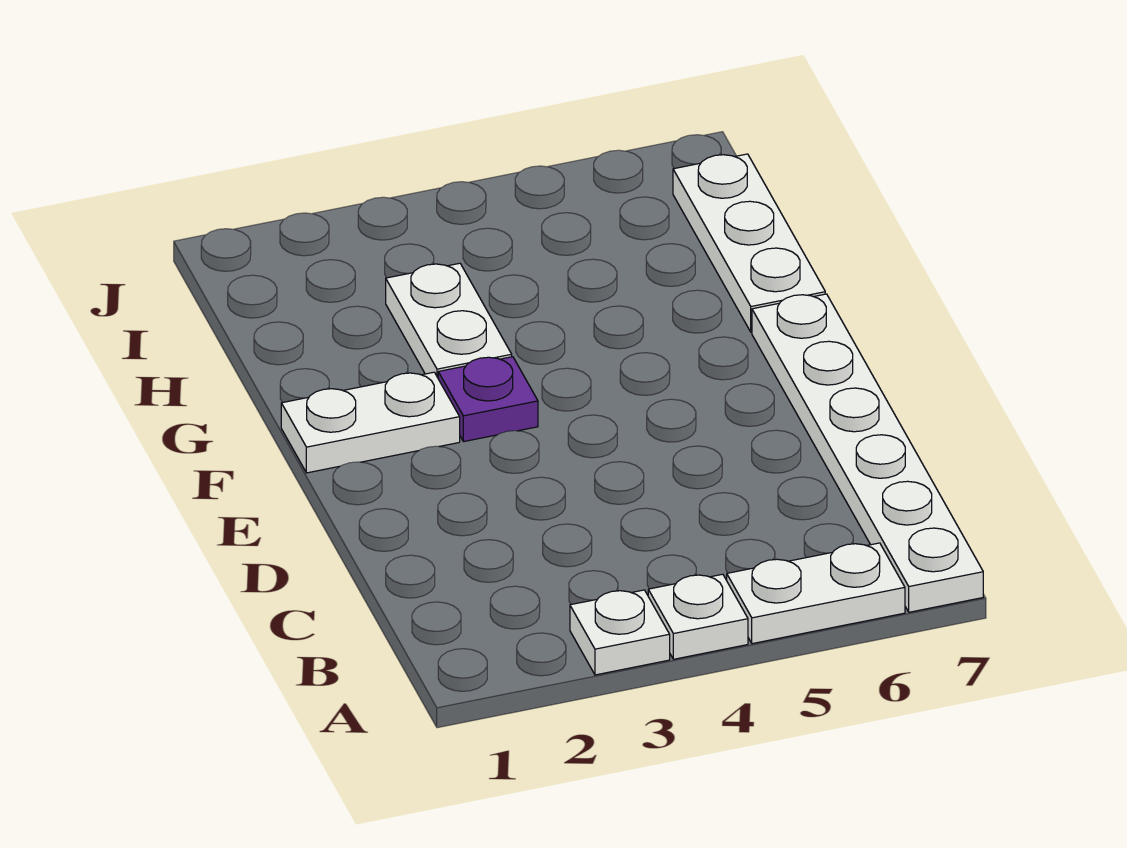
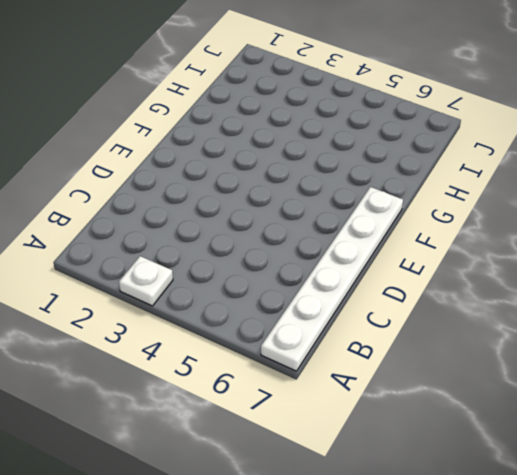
none -> white plate A4 level 1
none -> white plate A5:A6 level 1

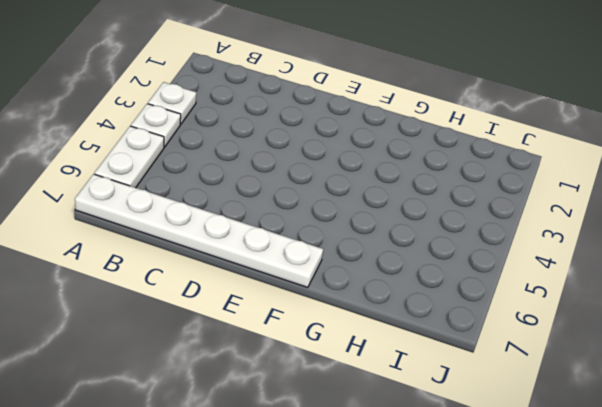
none -> white plate F1:F2 level 1
none -> purple plate F3 level 1

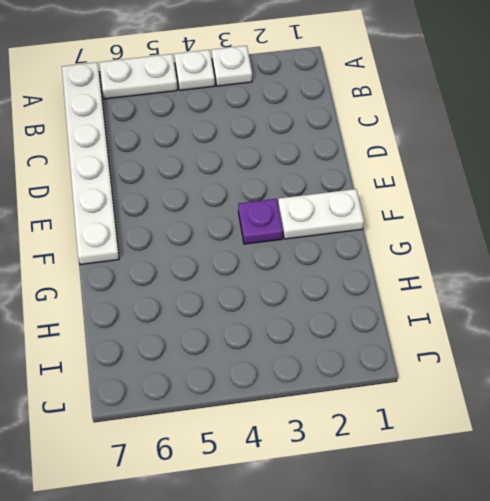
none -> white plate G3:H3 level 1
none -> white plate G7:I7 level 1

